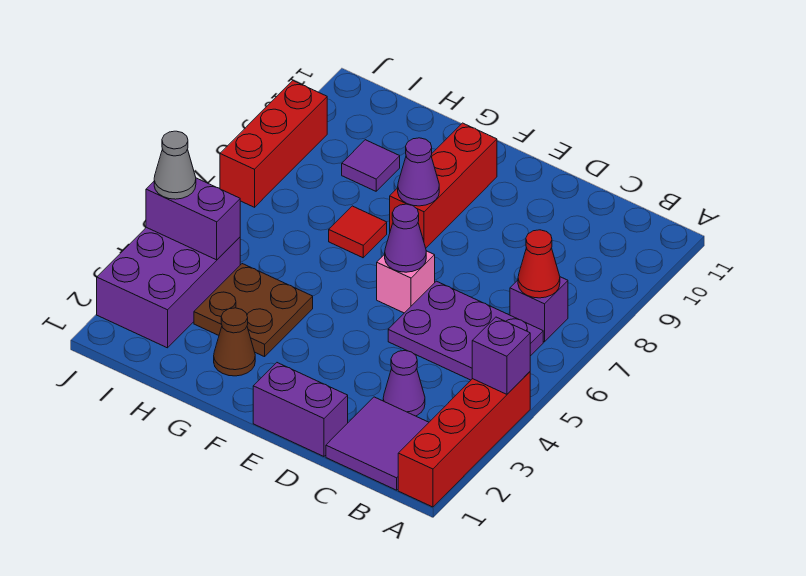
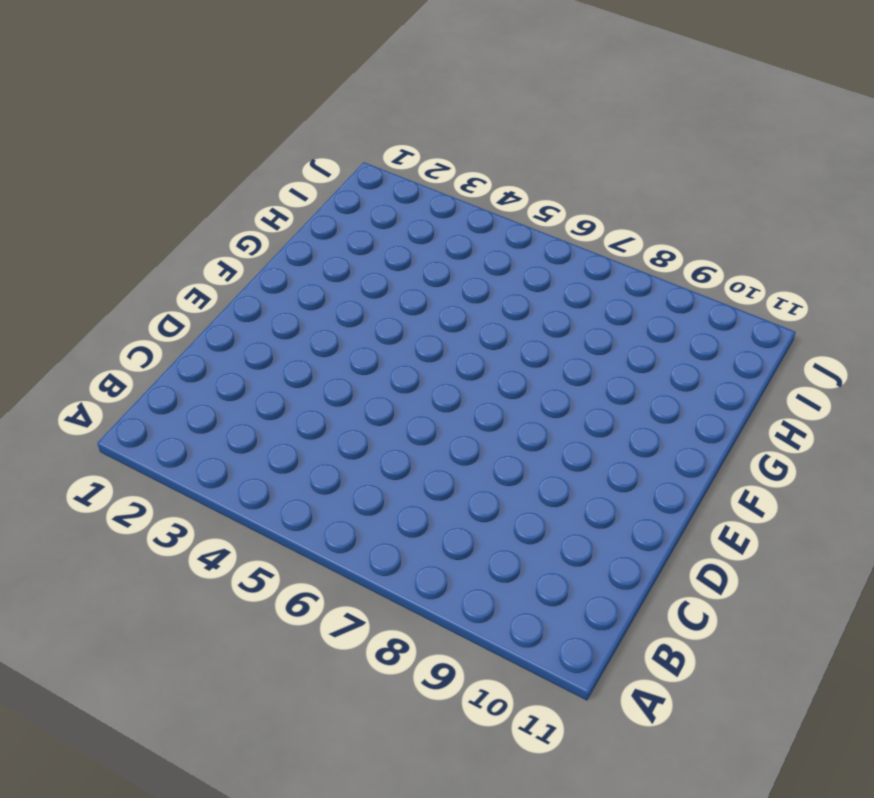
none -> red brick A1:A4 level 1
none -> purple tile B1:C2 level 1
none -> purple plate B5:D6 level 1

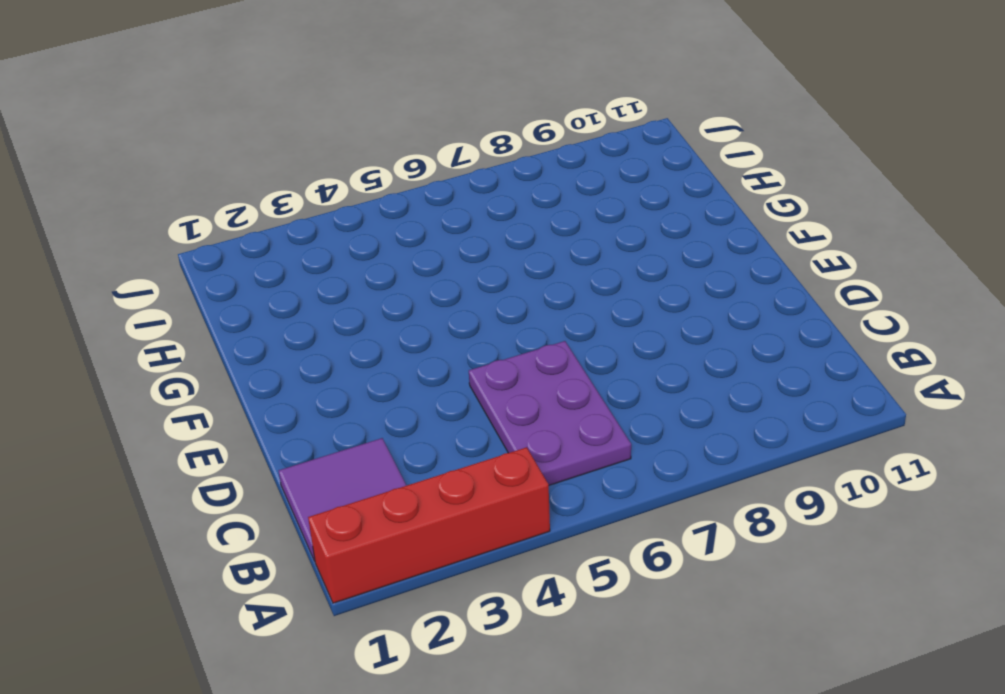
none -> purple brick B7 level 1
none -> purple cone C3 level 1
none -> purple brick D1:E1 level 1

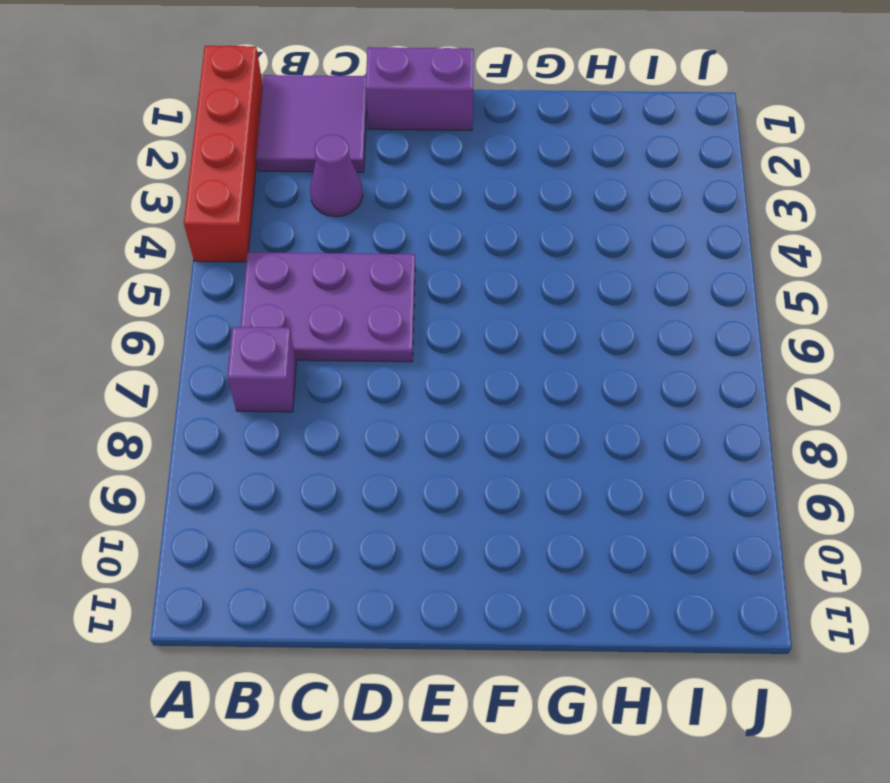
none -> pink brick E6 level 1
none -> red brick F8:F10 level 1
none -> brown cone G2 level 1

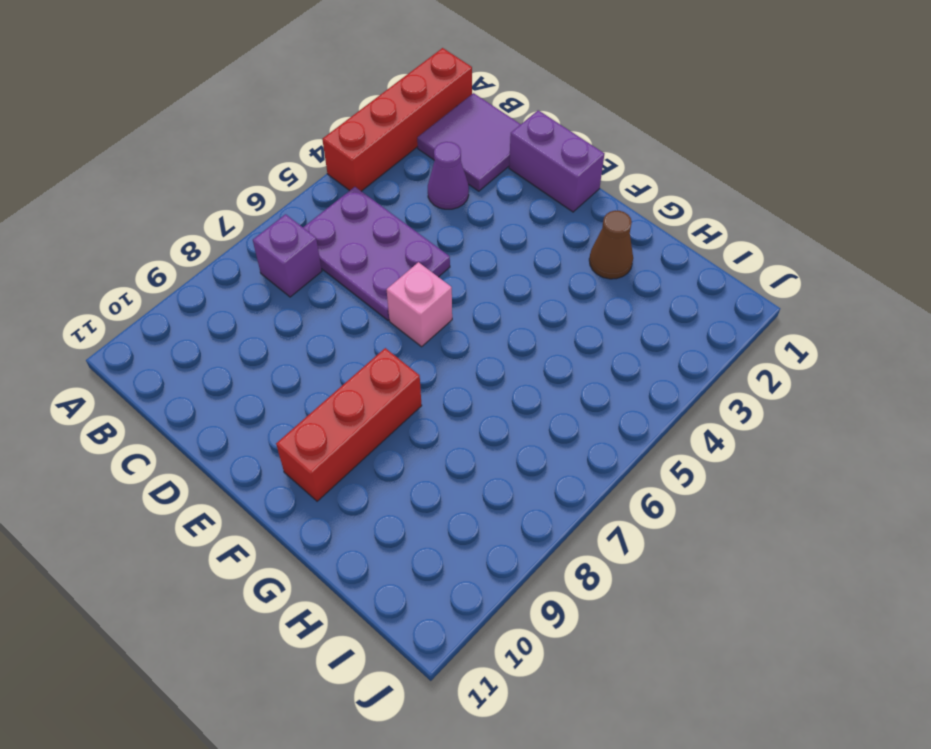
none -> brown plate G3:H4 level 1
none -> red tile G7 level 1
none -> purple tile H9 level 1

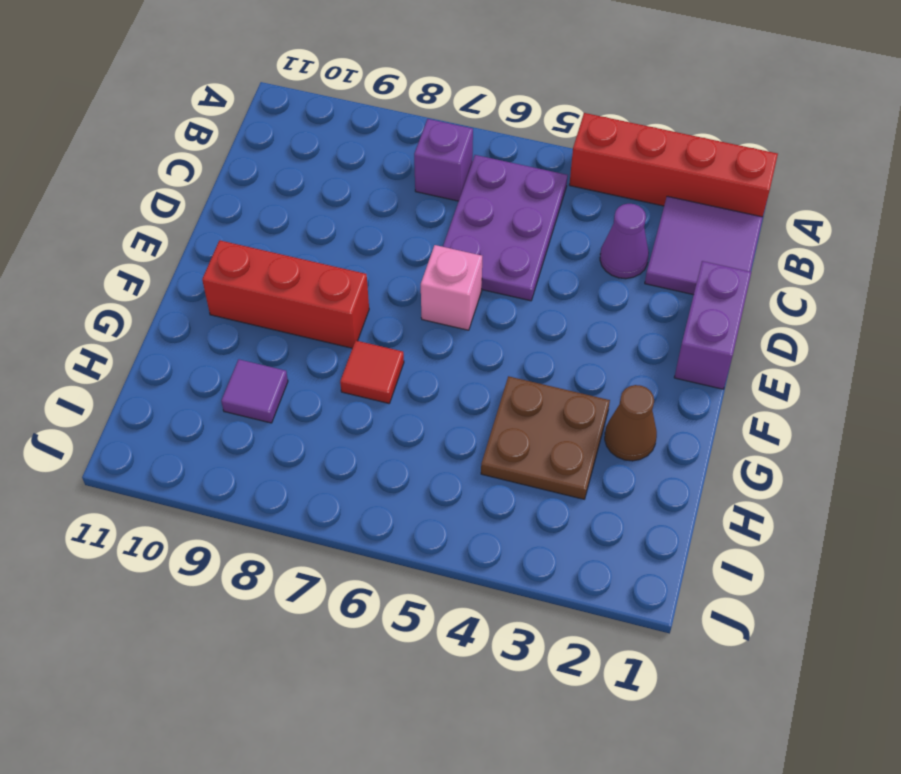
none -> purple brick I2:J4 level 1
none -> red brick J7:J9 level 1
none -> purple brick A4 level 2

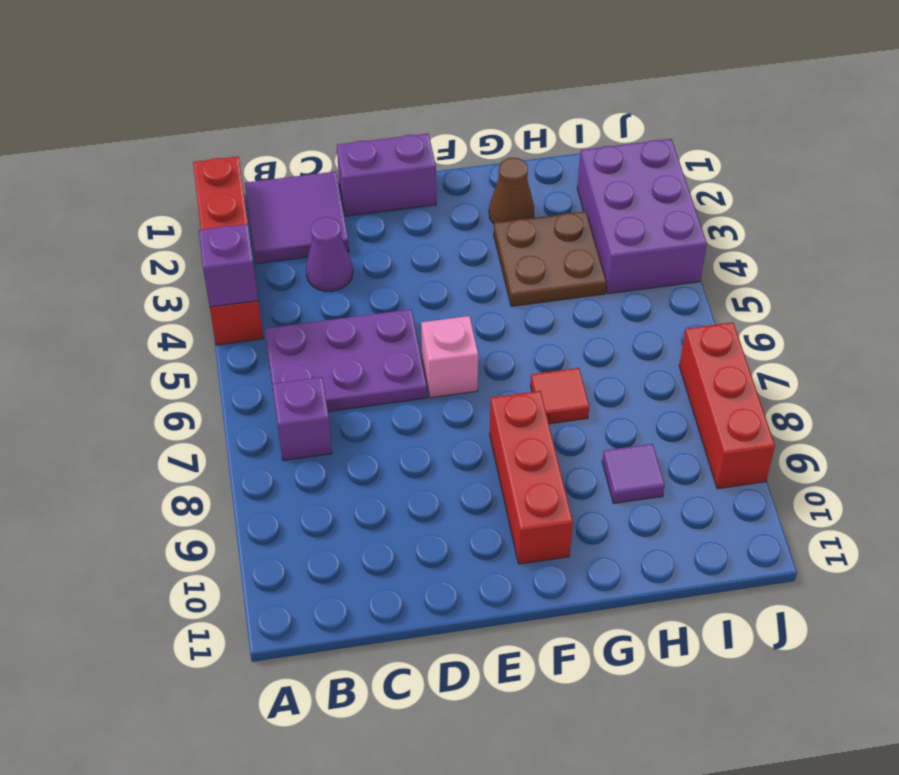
none -> red cone B7 level 2
none -> purple cone E6 level 2
none -> purple cone F8 level 2

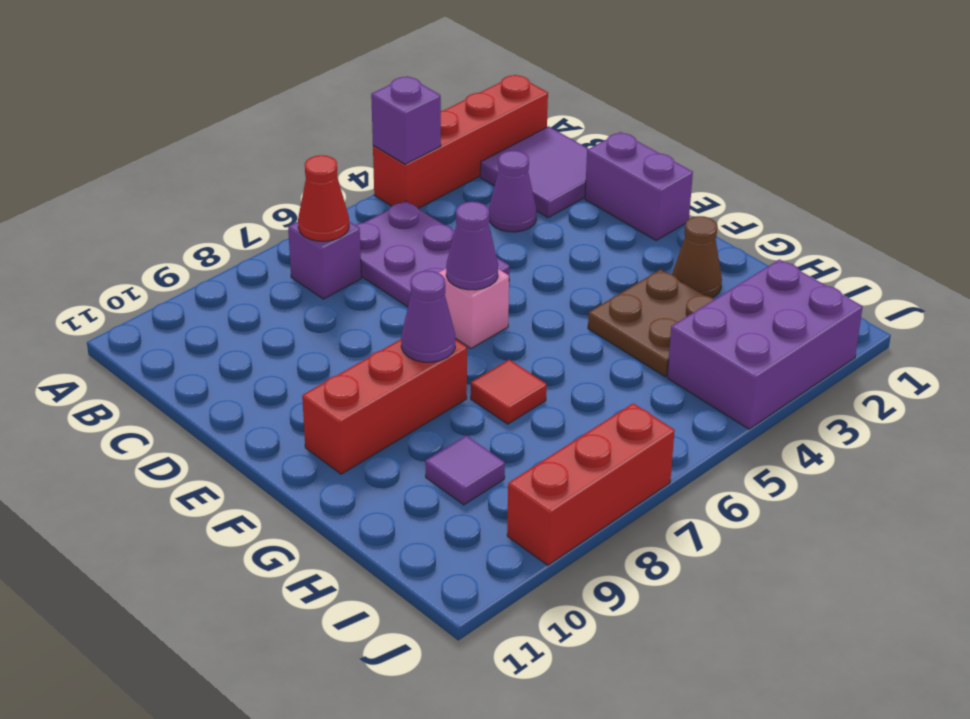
none -> purple brick I4:J4 level 2
none -> grey cone J4 level 3

